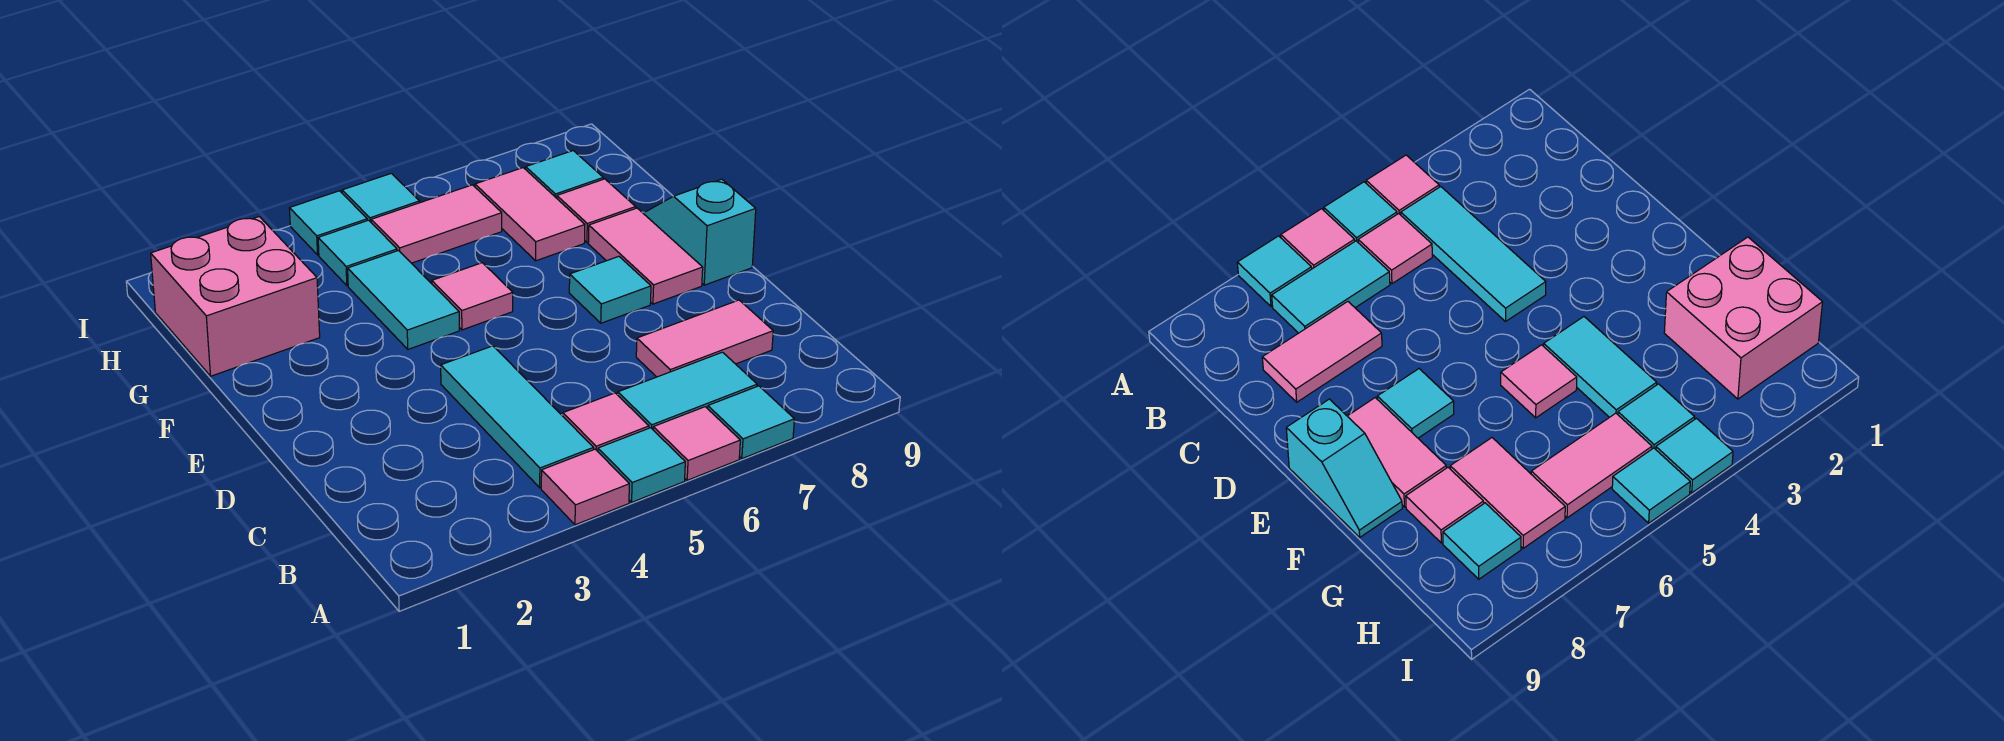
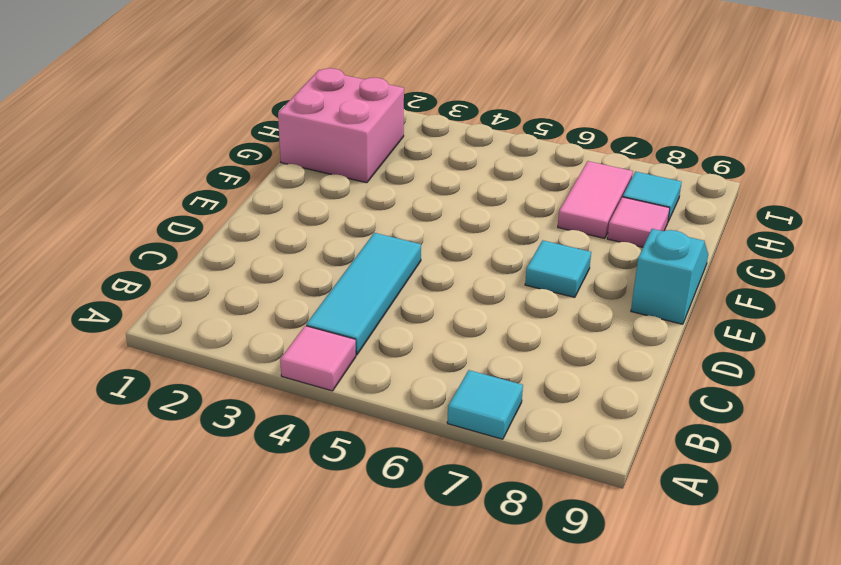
none -> cyan tile A5 level 1
none -> pink tile A6 level 1
none -> pink tile B5 level 1

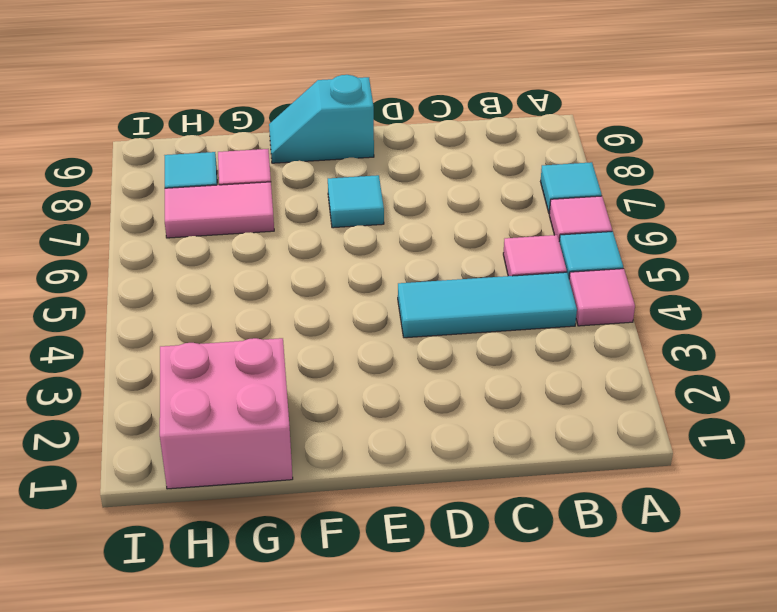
none -> cyan tile B6:B7 level 1
none -> pink tile C7:C8 level 1
none -> pink tile E8:F8 level 1

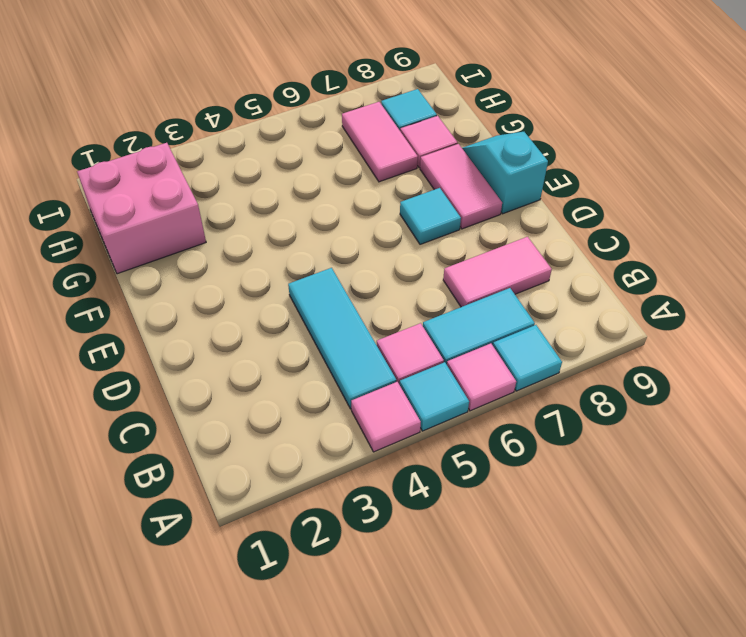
none -> cyan tile F4:G4 level 1
none -> pink tile F5 level 1
none -> cyan tile H4 level 1

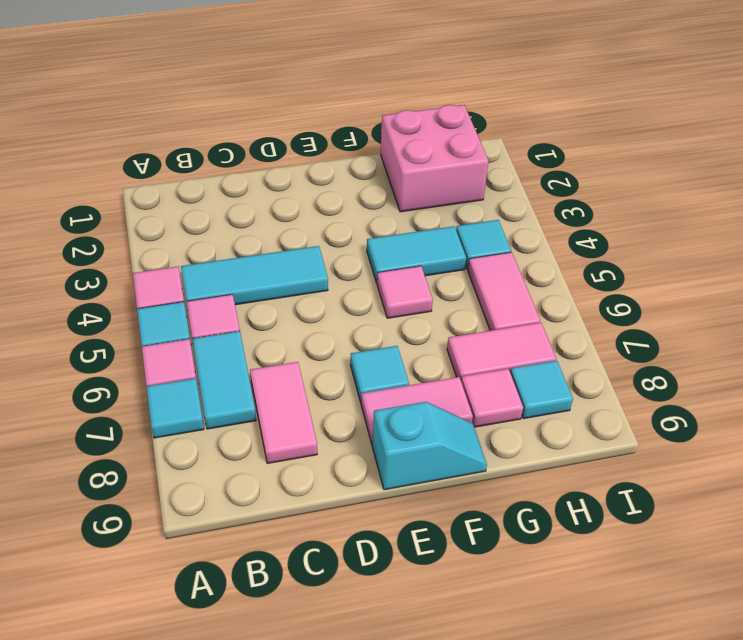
none -> cyan tile I4 level 1
none -> cyan tile I5 level 1

